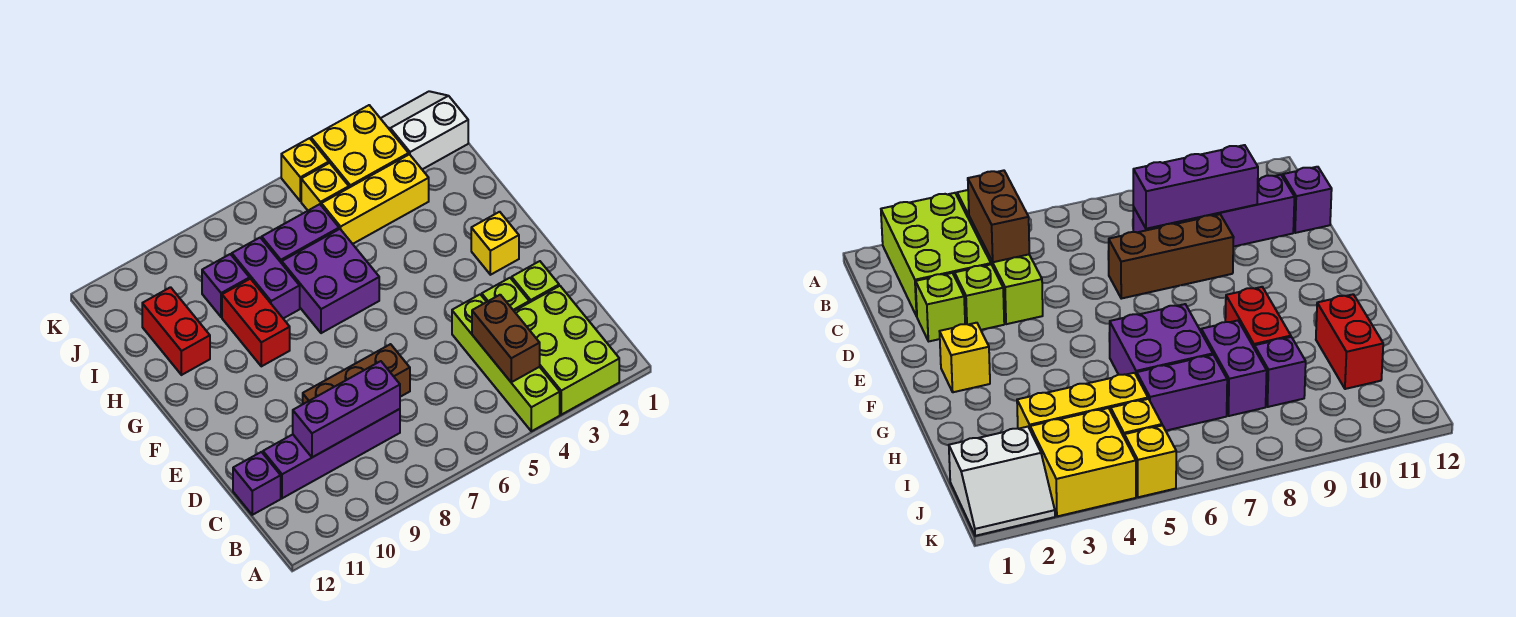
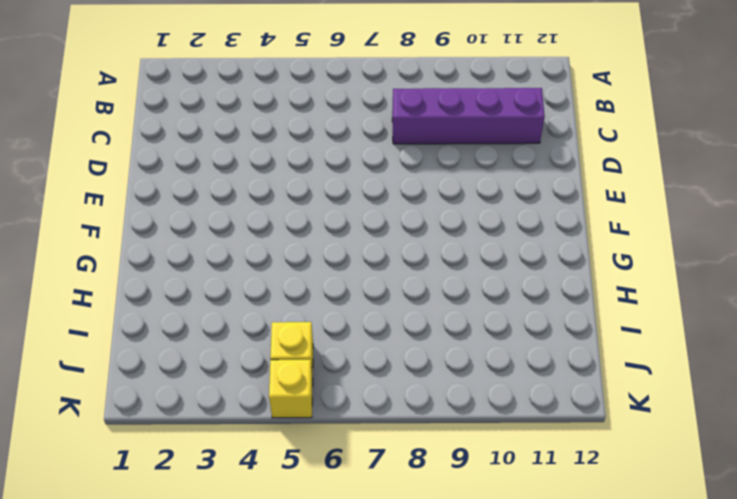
none -> lime brick A2:C3 level 1
none -> lime brick A4:D4 level 1
none -> purple brick C12 level 1

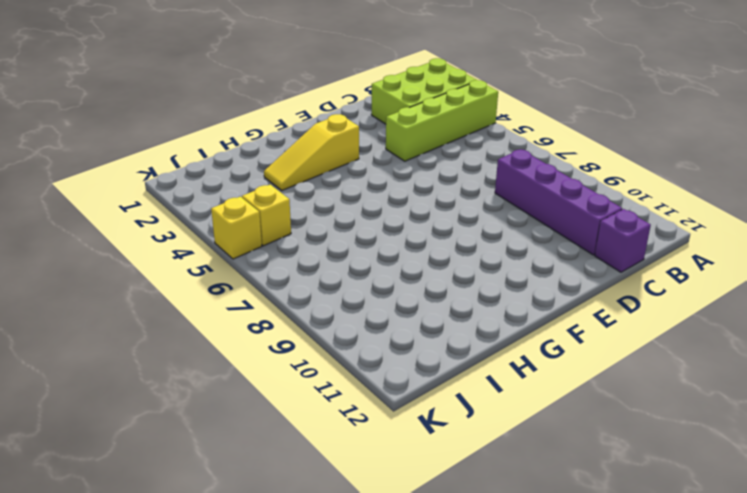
yellow slope F3:H3 level 1 top F -> none
none -> lime brick D2 level 1
none -> lime brick D3 level 1
none -> brown brick D7:D9 level 1

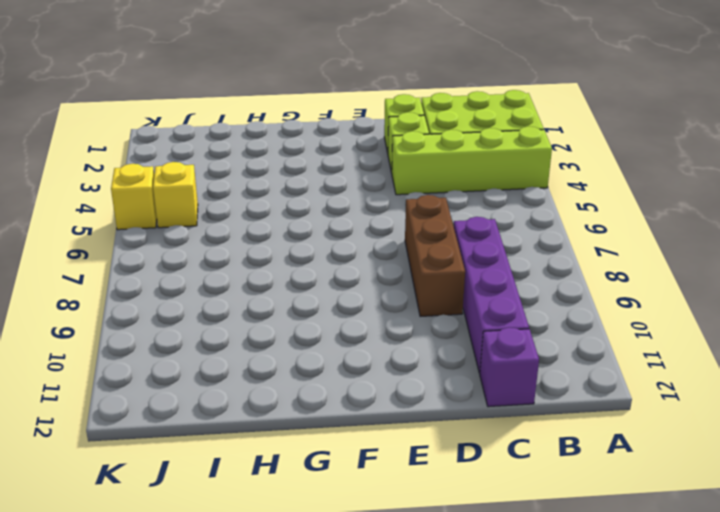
none -> yellow brick F2 level 1
none -> purple brick G6:H7 level 1
none -> red brick G9:H9 level 1

